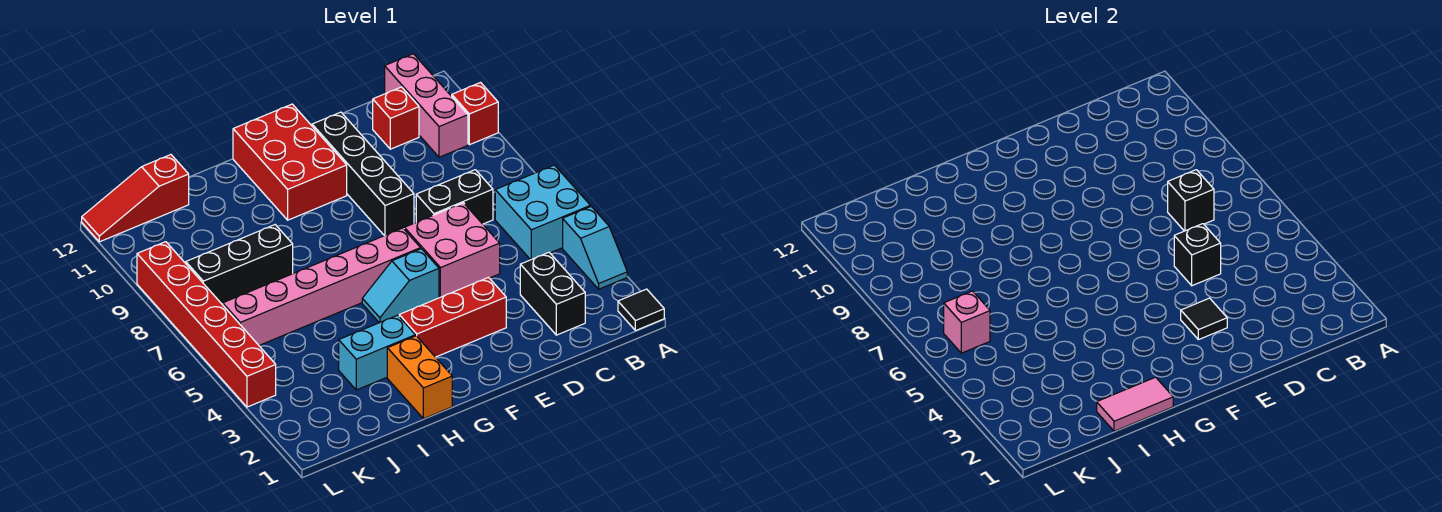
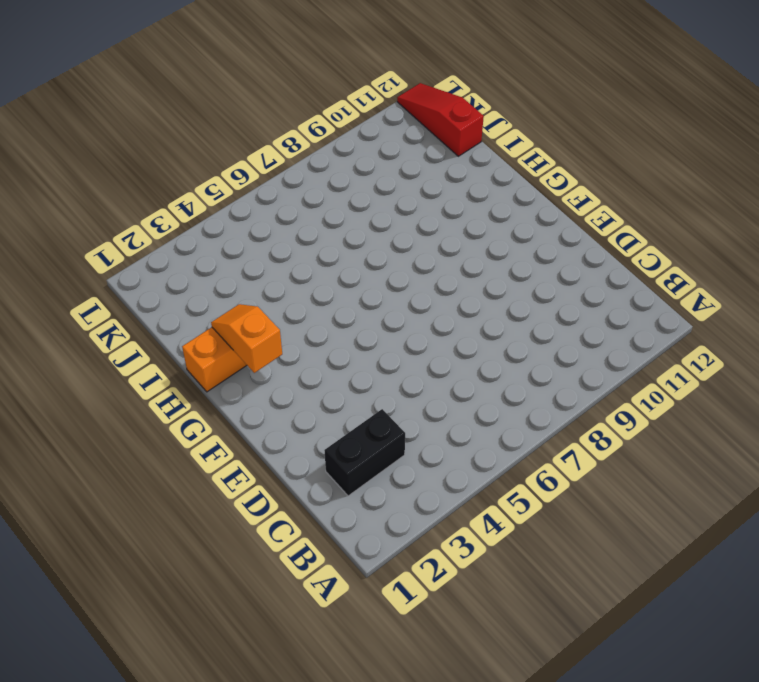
orange slope G2:H2 level 2 top G -> none
none -> black tile A1 level 1
none -> cyan slope A3:A4 level 1 top 4
none -> cyan brick A5:B6 level 1

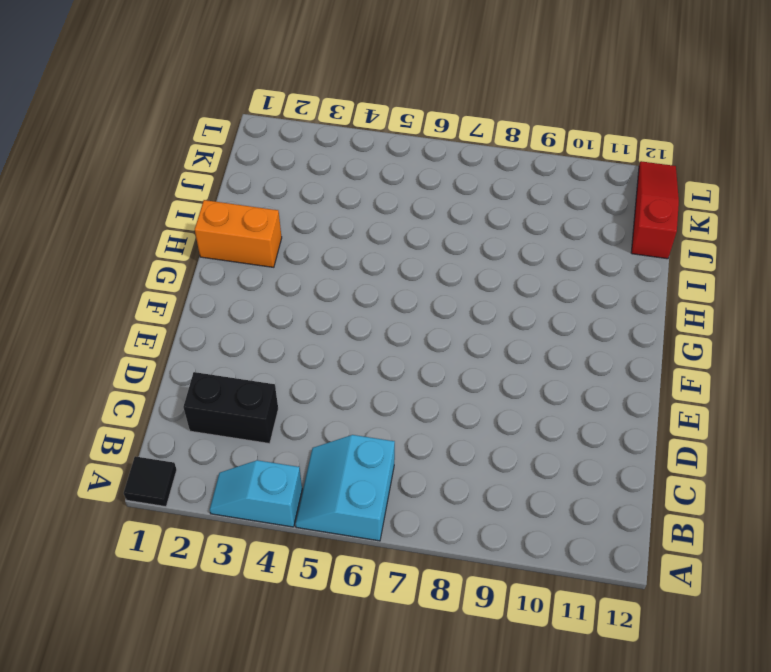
cyan slope A5:B6 level 1 top 6 -> cyan brick A5:B6 level 1
none -> red brick A10 level 1
none -> pink brick B10:B12 level 1
none -> black brick C7:D7 level 1

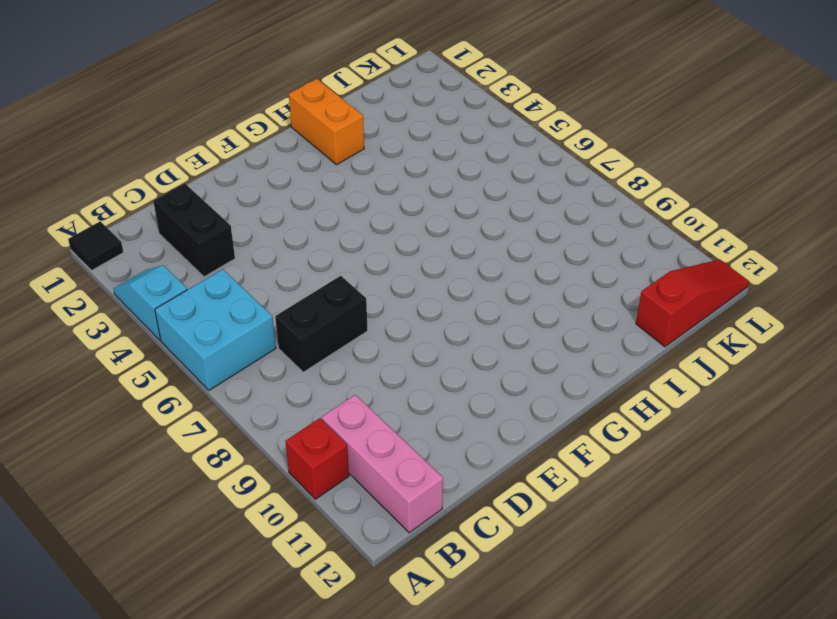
none -> red brick C11 level 1
none -> pink brick D5:E6 level 1
none -> red brick E3:G3 level 1

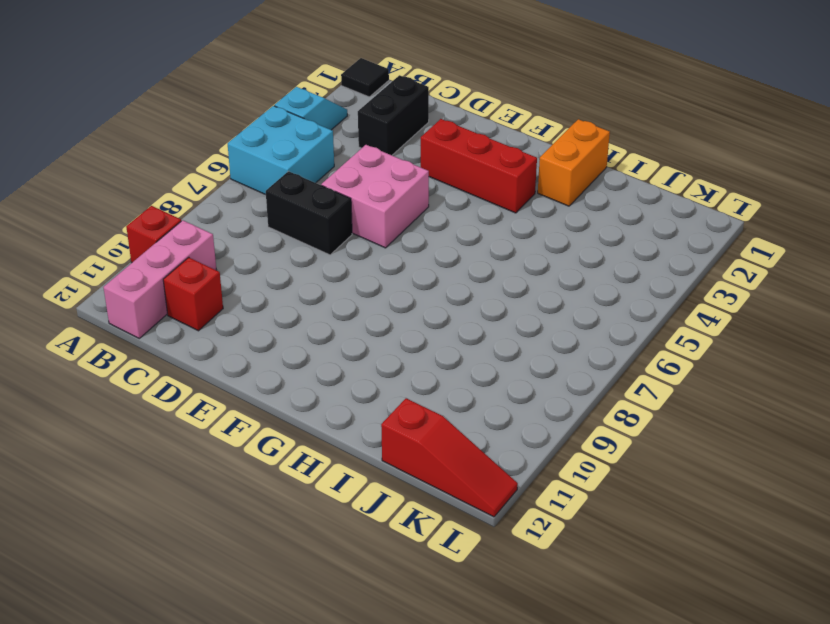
none -> black brick E8:E11 level 1
none -> cyan slope F5:G5 level 1 top F
none -> pink brick F6:K6 level 1

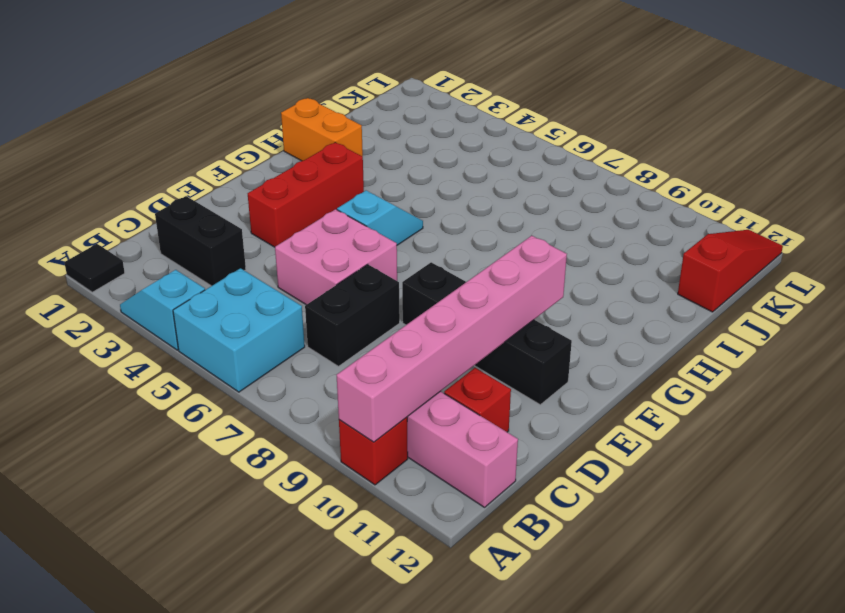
pink brick A10:F10 level 2 -> pink brick F6:K6 level 1
none -> red brick F10:G12 level 1
none -> cyan brick H3:I3 level 1
none -> black brick I8:K8 level 1

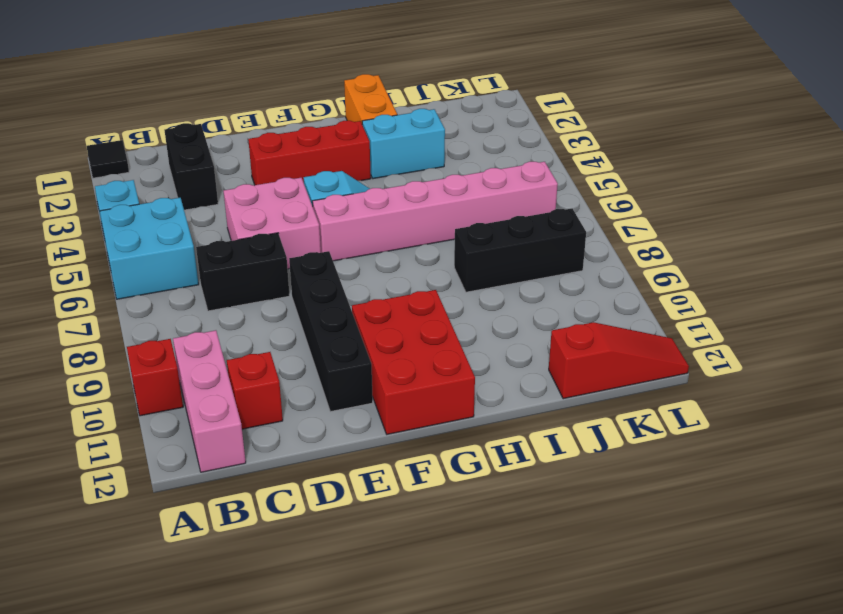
none -> red brick L4:L9 level 1
none -> black brick C7 level 2
none -> black brick D5 level 2

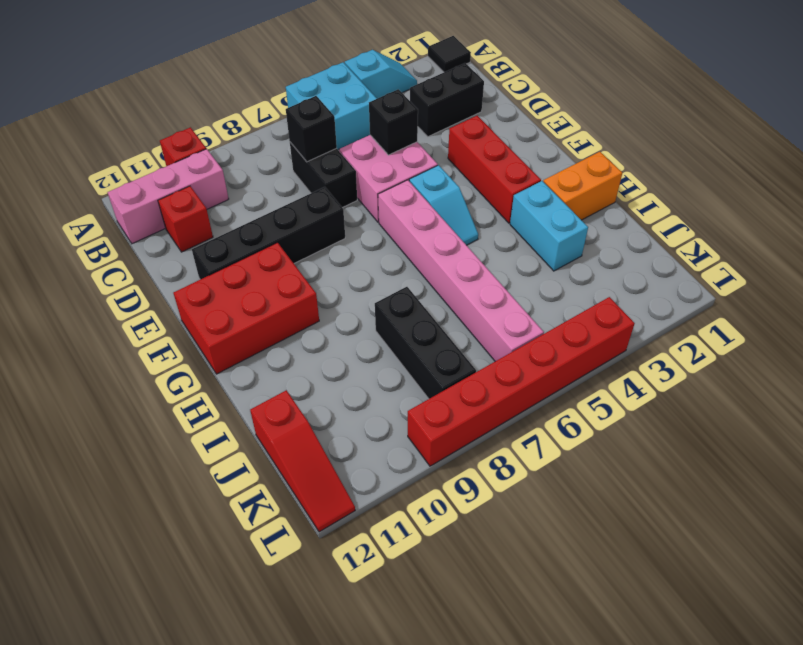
none -> black tile E3 level 2
none -> pink tile H1:I1 level 2
none -> pink brick K6 level 2

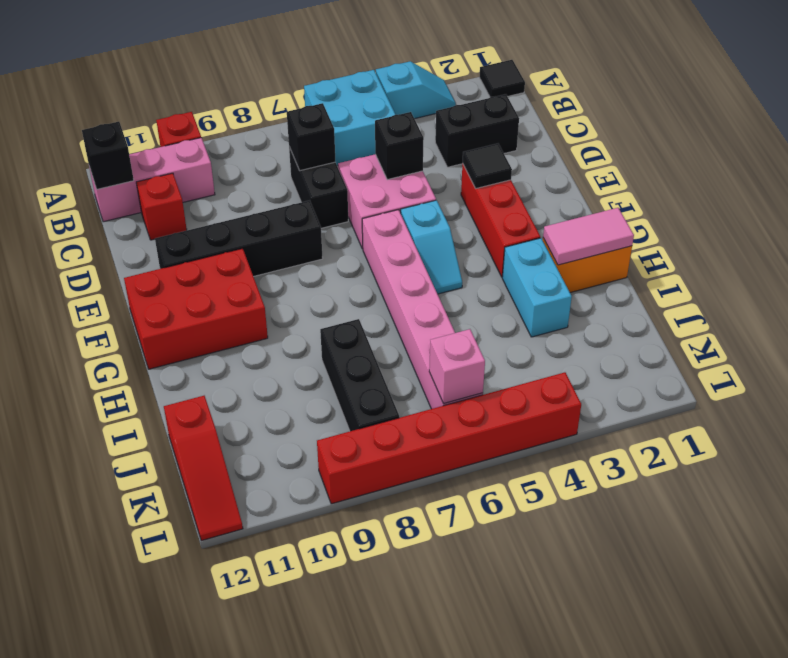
black brick B12 level 2 -> none
pink tile H1:H2 level 2 -> pink tile H1:I1 level 2

